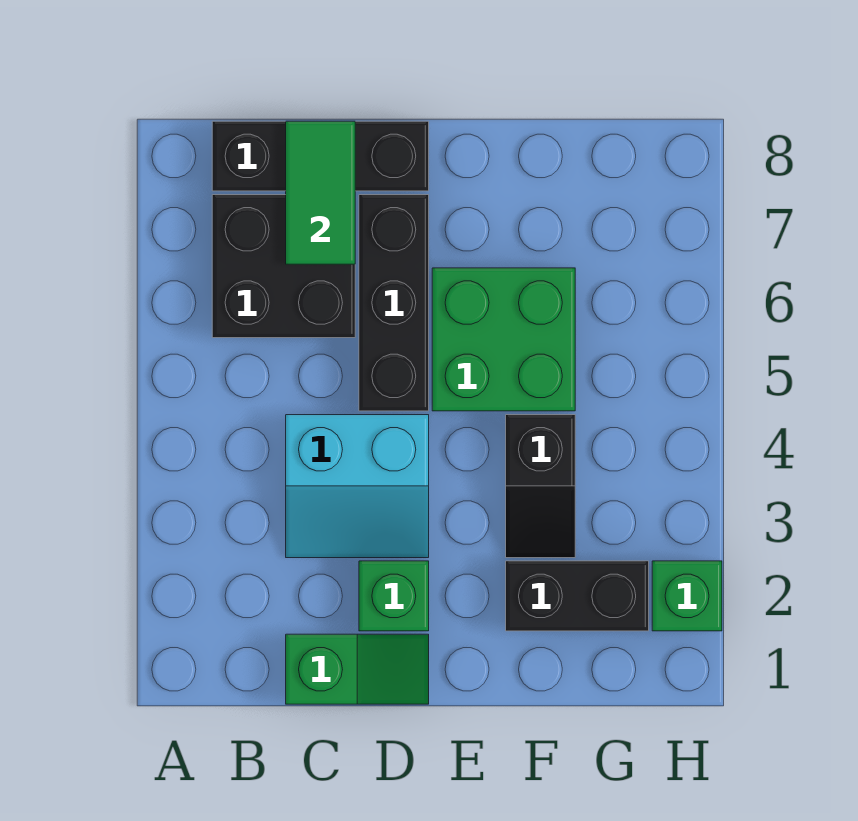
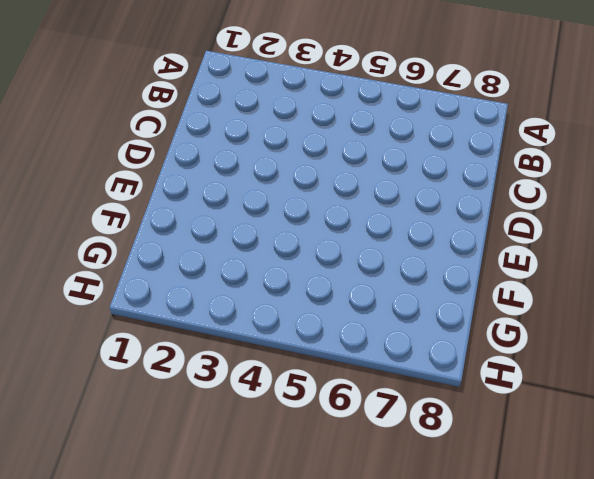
none -> black brick B6:C7 level 1
none -> black brick B8:D8 level 1

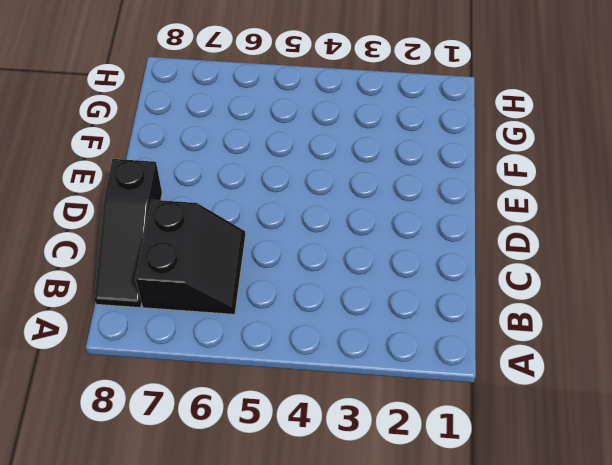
black slope B6:C7 level 1 top 7 -> black brick B6:C7 level 1
black slope B8:D8 level 1 top D -> black brick B8:D8 level 1
none -> green slope C1:D1 level 1 top C
none -> cyan slope C3:D4 level 1 top 4

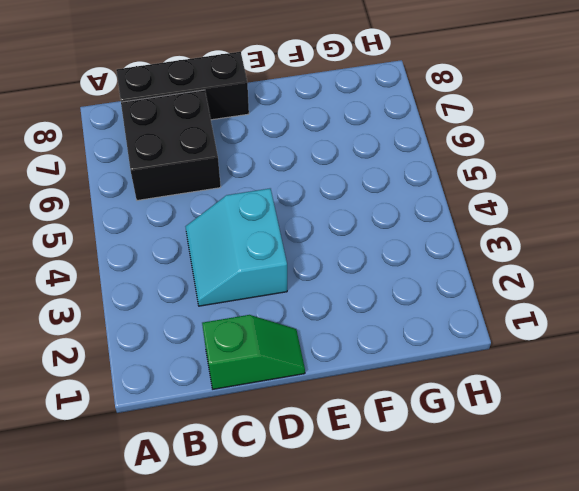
cyan slope C3:D4 level 1 top D -> cyan slope C3:D4 level 1 top 4
none -> green brick D2 level 1
none -> black brick D5:D7 level 1

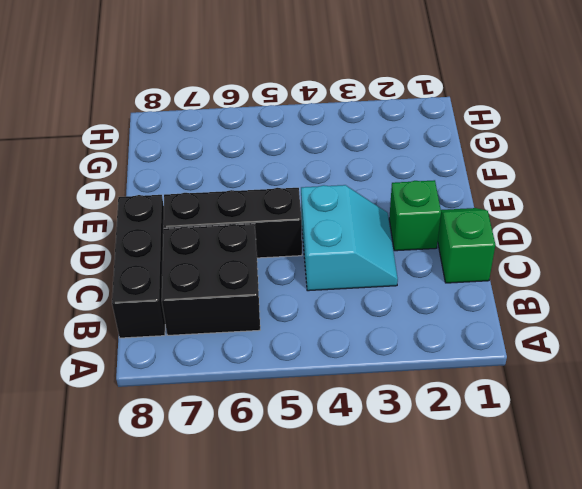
none -> green brick E5:F6 level 1
none -> black brick F2:G2 level 1

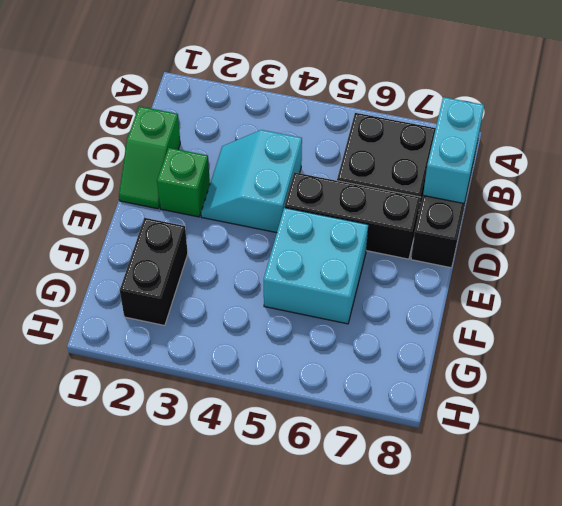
cyan brick B8:C8 level 2 -> green tile C7:C8 level 2
cyan brick E5:F6 level 1 -> green brick E5:F6 level 1
none -> black slope F3:F4 level 1 top 4
none -> green brick H2 level 1

